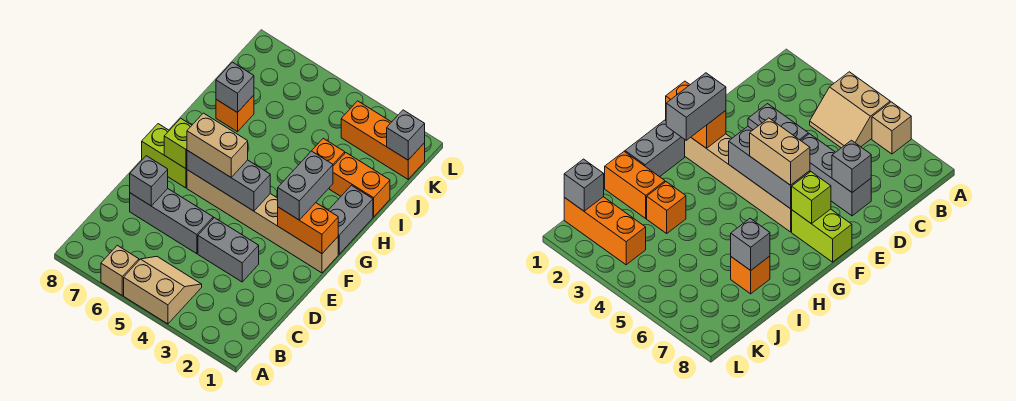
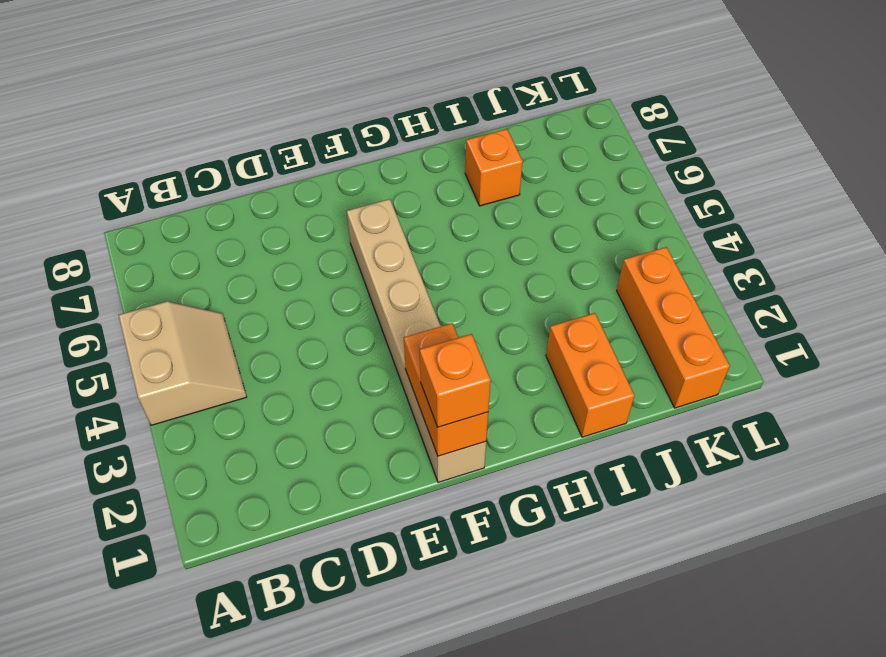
orange brick F1 level 3 -> orange brick I3 level 1
none -> tan brick A6 level 1
none -> grey brick D3:D4 level 1
none -> grey brick D5:D7 level 1

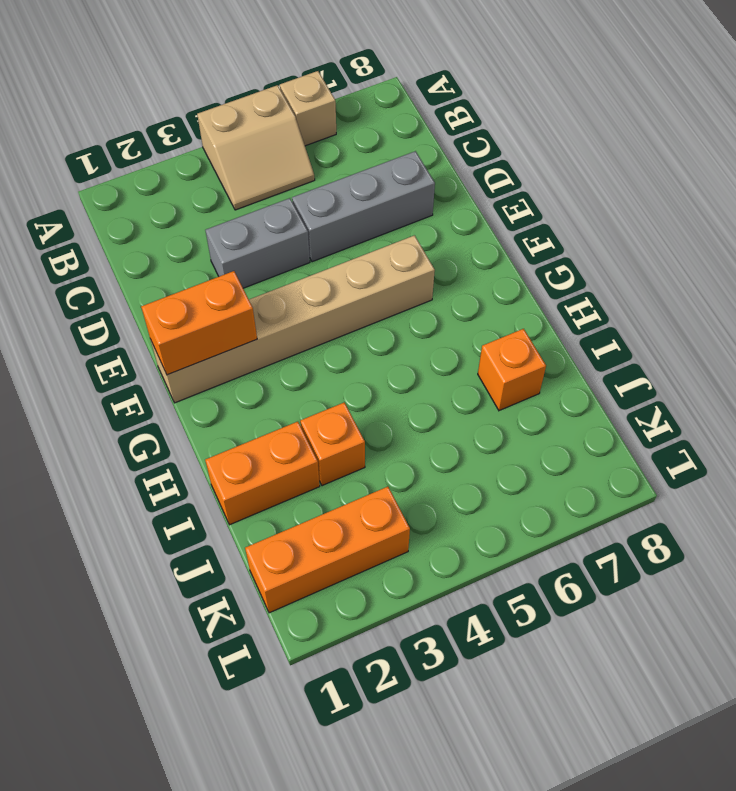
none -> lime brick F7:F8 level 1
none -> grey brick G1:H1 level 1
none -> grey brick D7 level 2

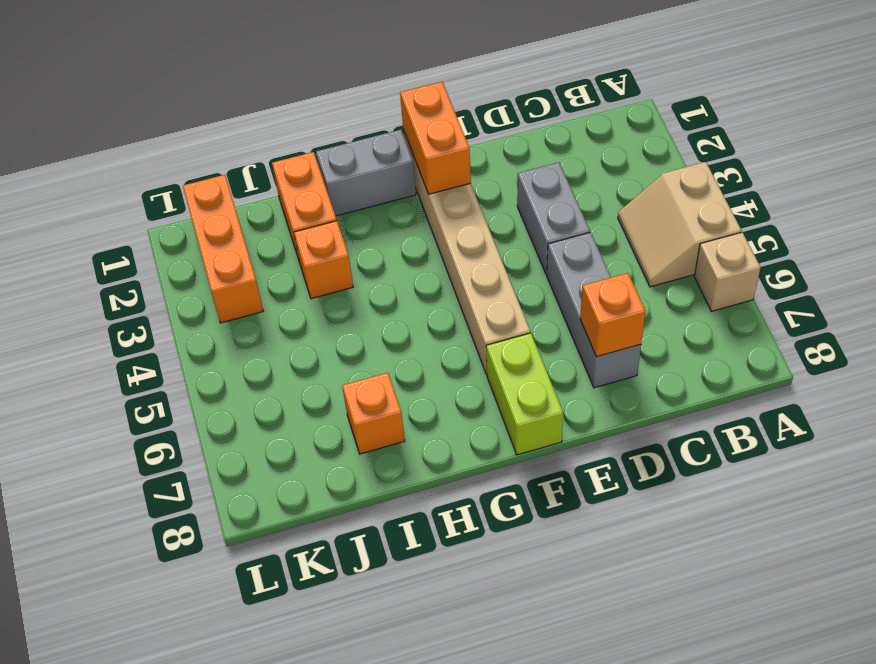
orange brick D7 level 2 -> grey brick D7 level 2
none -> grey brick F4:F6 level 2
none -> lime brick F7 level 2
none -> grey brick I7 level 2

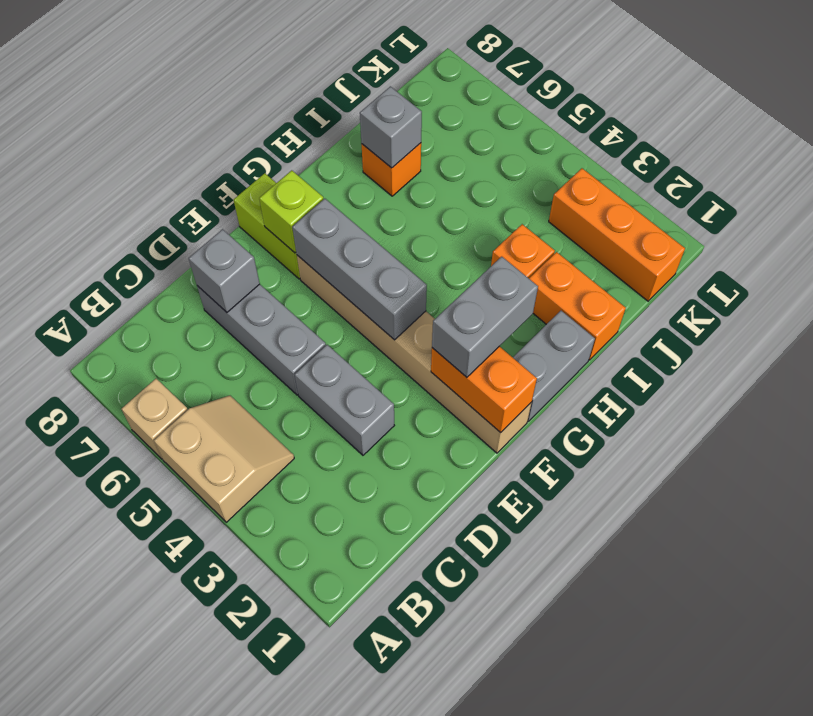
none -> grey brick K1 level 2
none -> tan brick F5:F6 level 3

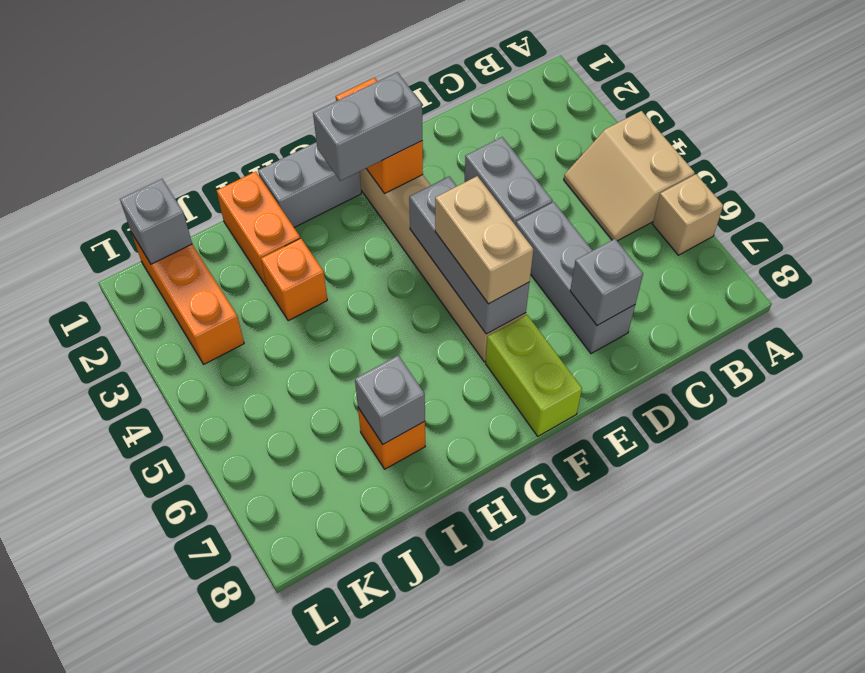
none -> lime brick F7 level 2

